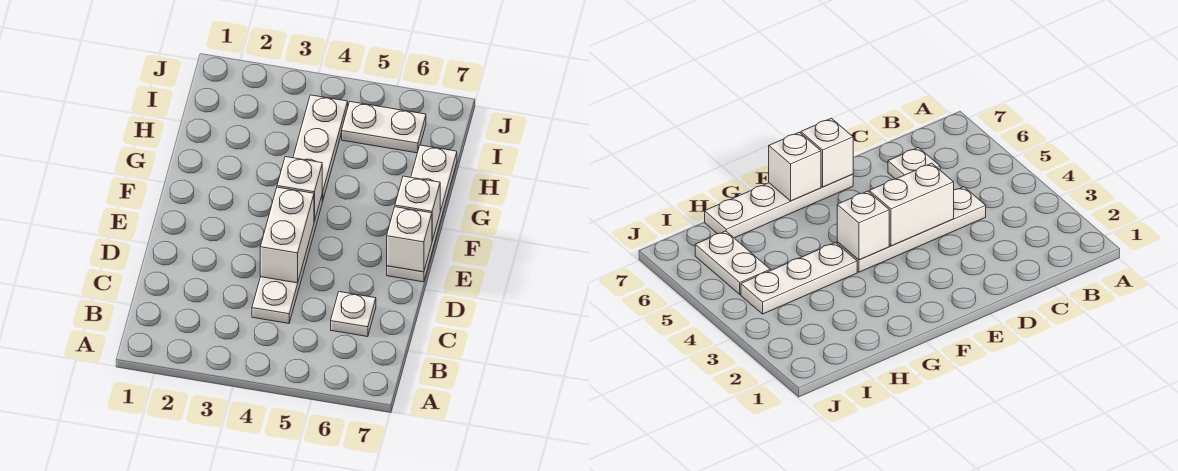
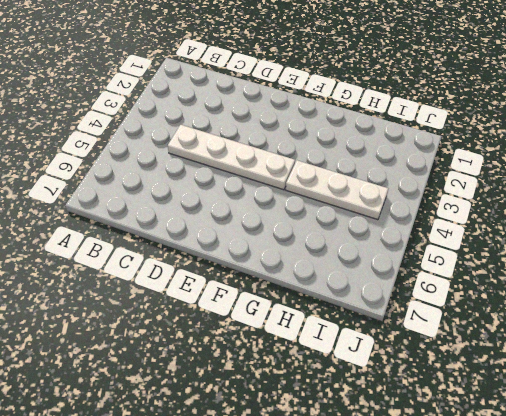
none -> white plate C6 level 1
none -> white plate E7:H7 level 1

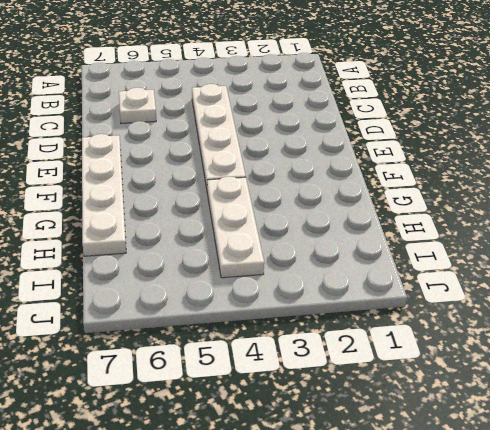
none -> white plate I5:I6 level 1
none -> white brick D4:E4 level 2

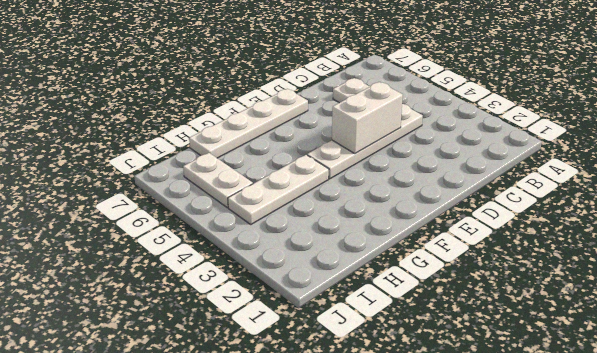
none -> white brick E7 level 2
none -> white brick F4 level 2

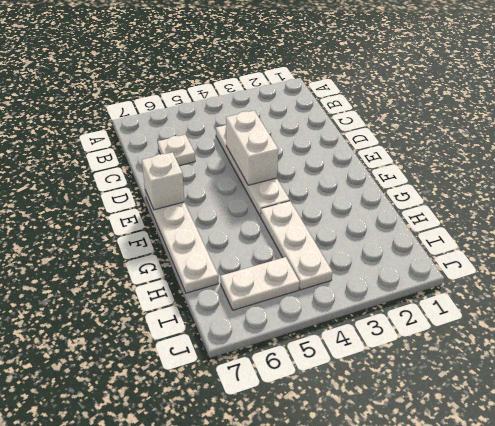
none -> white brick F4 level 2
none -> white brick F7 level 2

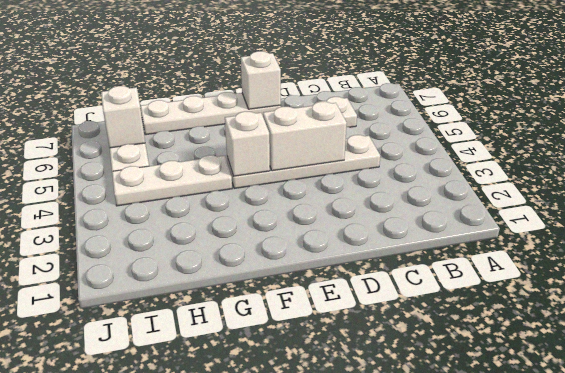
white brick I6 level 2 -> white brick F7 level 2

